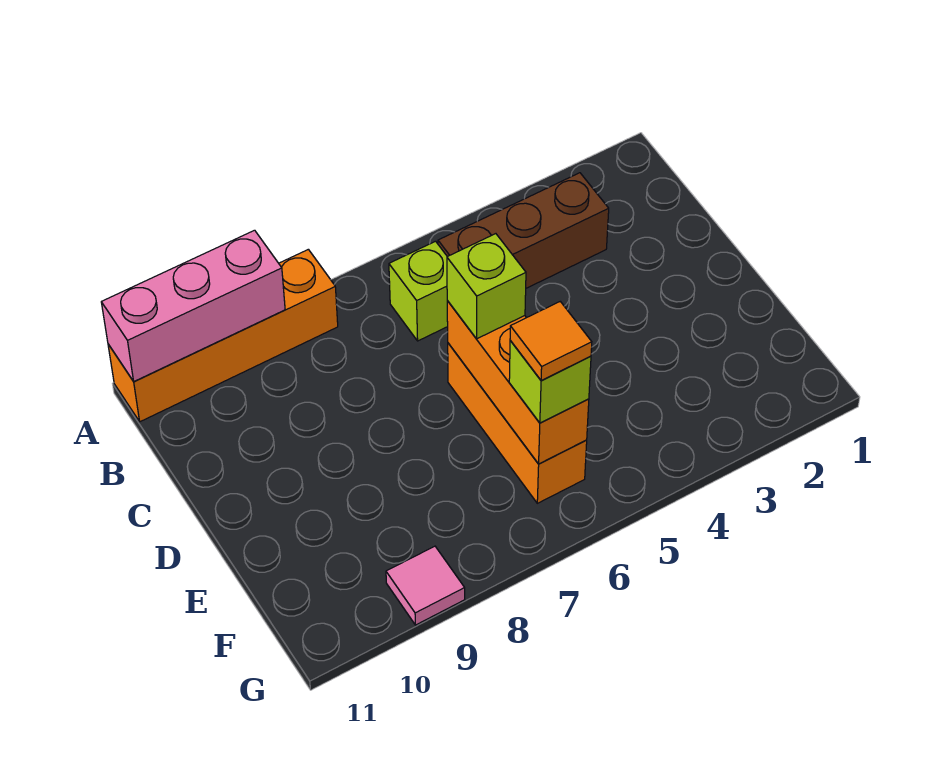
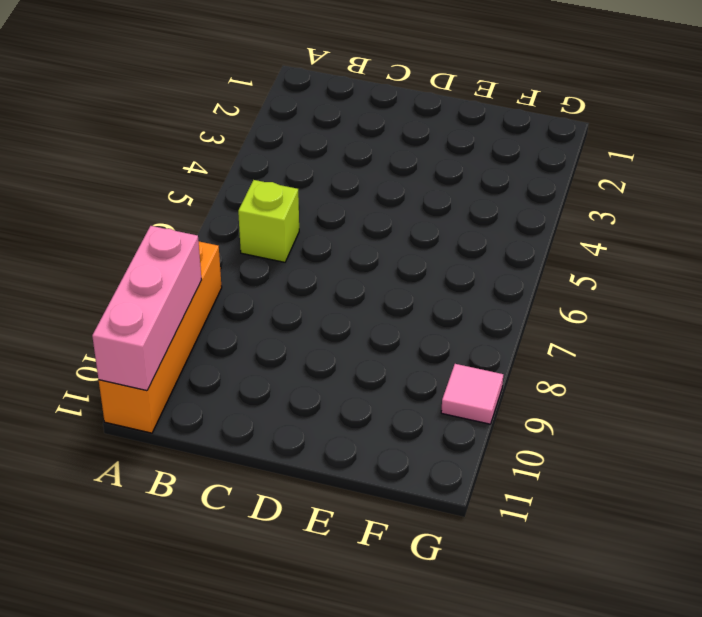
none -> brown brick B3:B5 level 1
none -> orange brick D6:F6 level 1

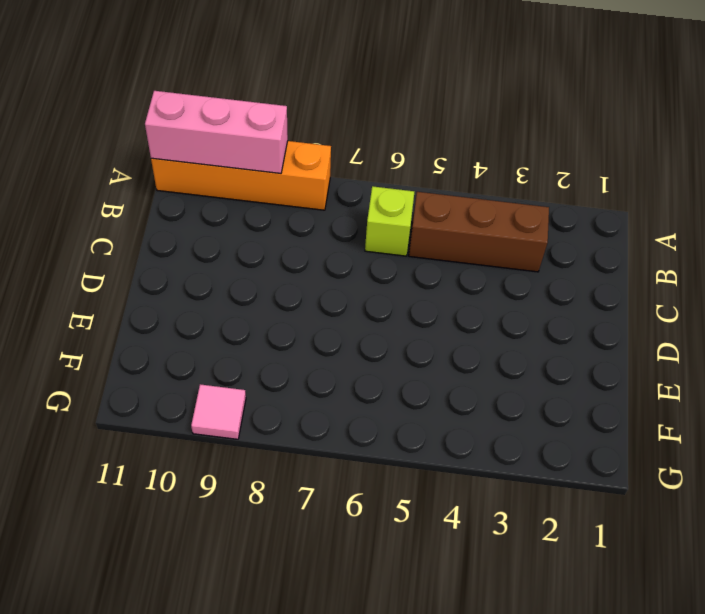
none -> orange brick D6:F6 level 1
none -> orange brick D6:F6 level 2

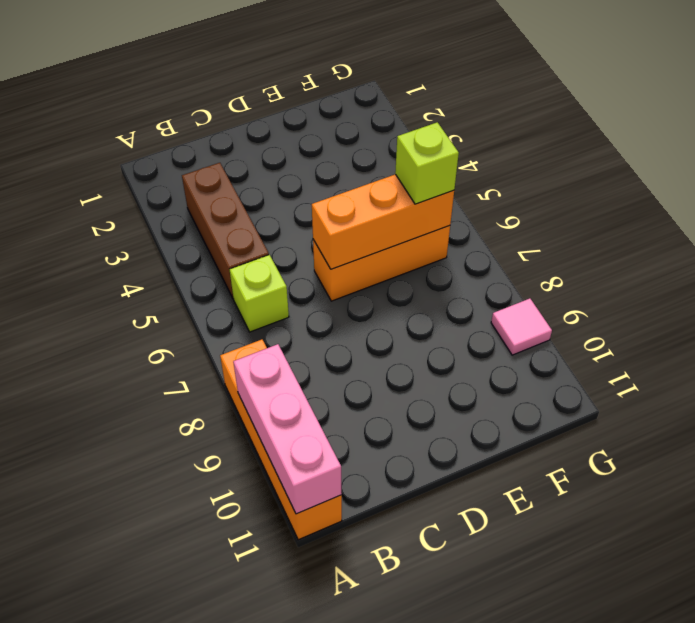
none -> lime brick D6 level 3
none -> orange tile F6 level 4

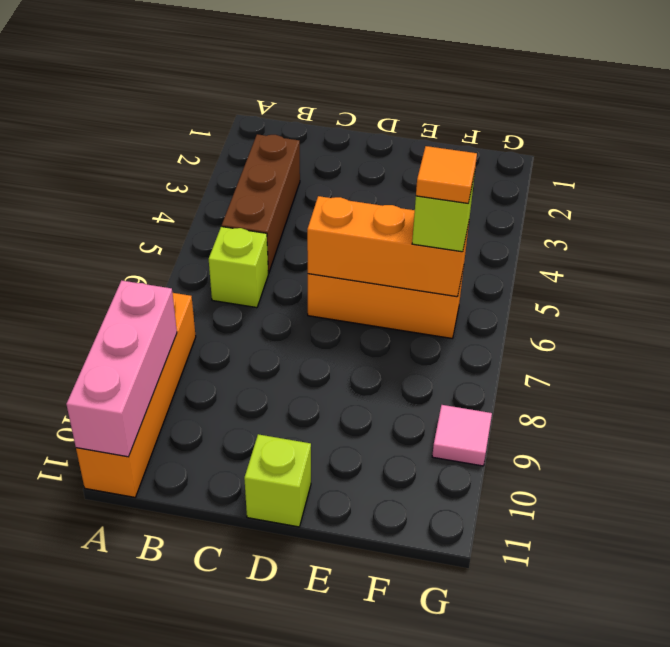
lime brick D11 level 1 -> lime brick D6 level 3

